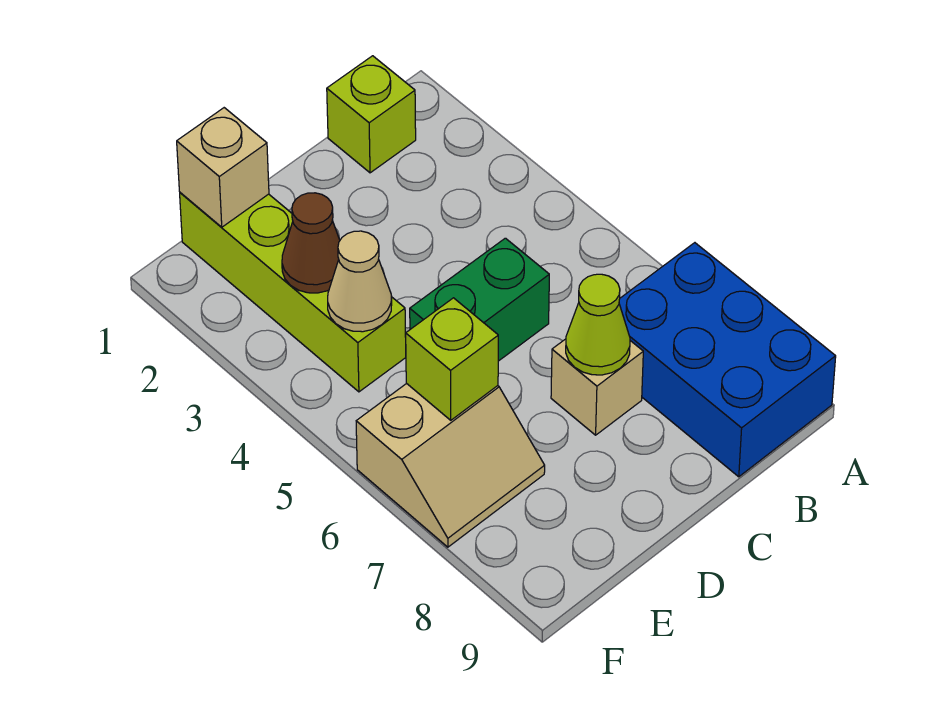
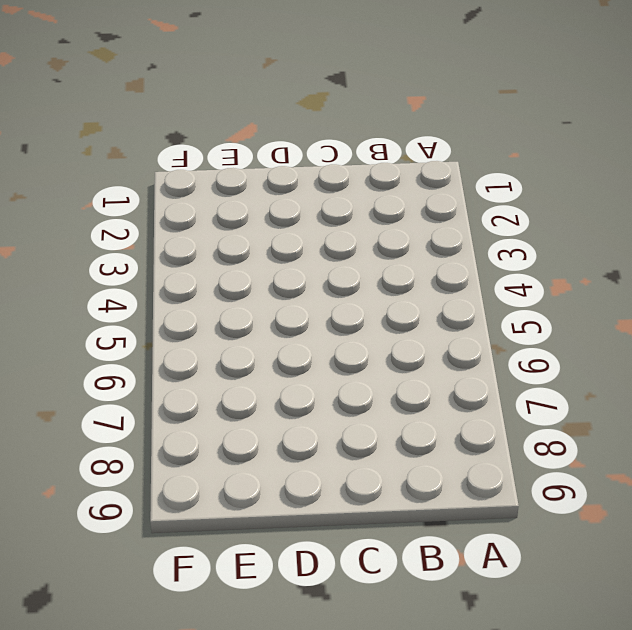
none -> blue brick A7:B9 level 1
none -> lime brick B1 level 1

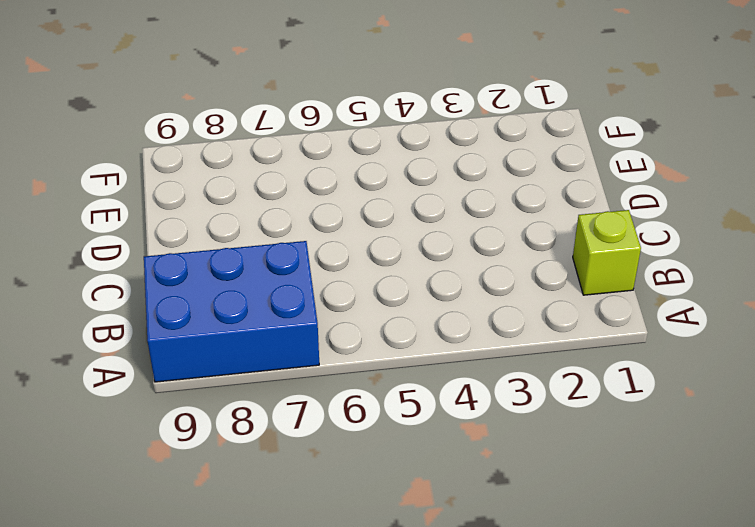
none -> green brick C5:D5 level 1
none -> tan brick C7 level 1

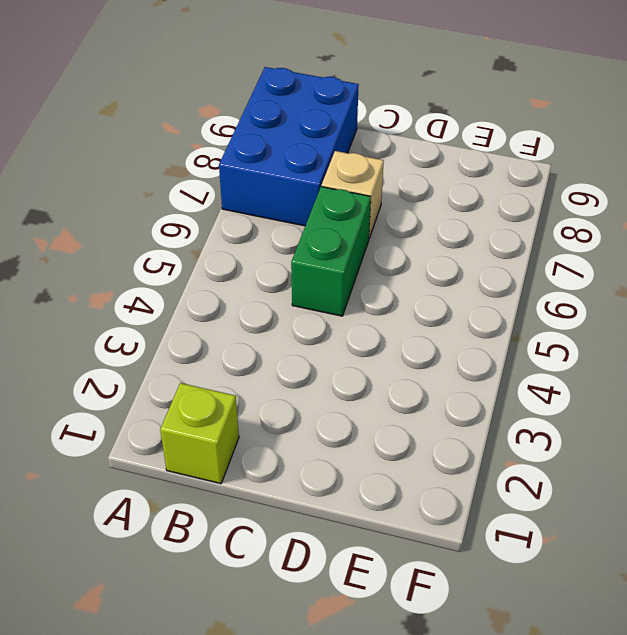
green brick C5:C6 level 1 -> green brick C5:D5 level 1
none -> lime brick E1:E4 level 1
none -> tan slope E6:F7 level 1 top 6

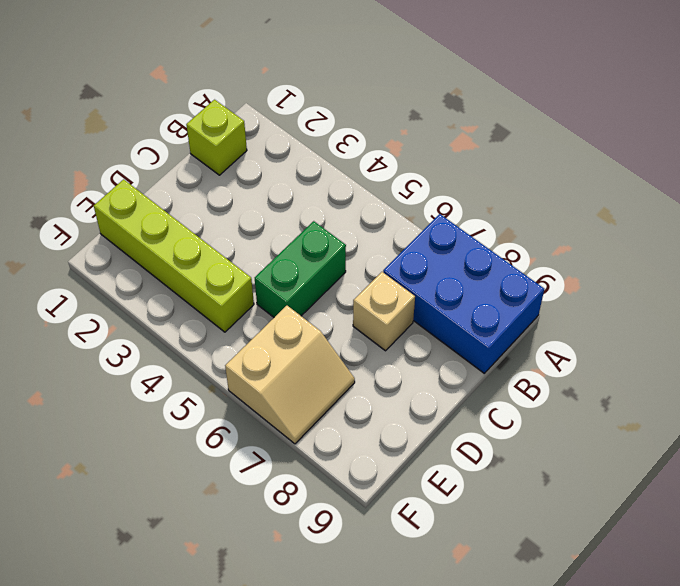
none -> lime cone C7 level 2
none -> tan brick E1 level 2

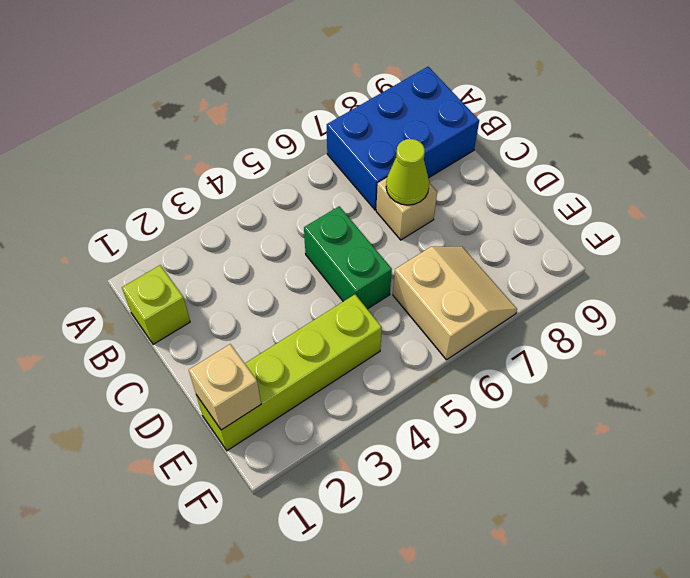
none -> brown cone E3 level 2
none -> tan cone E4 level 2

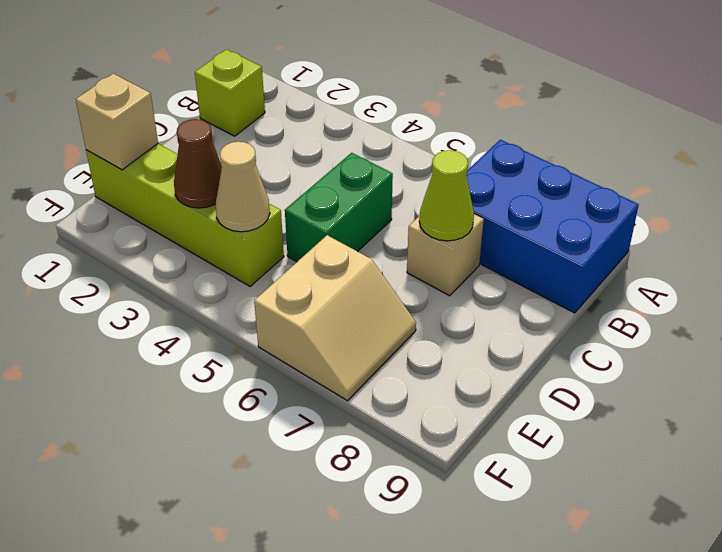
none -> lime brick E6 level 2

